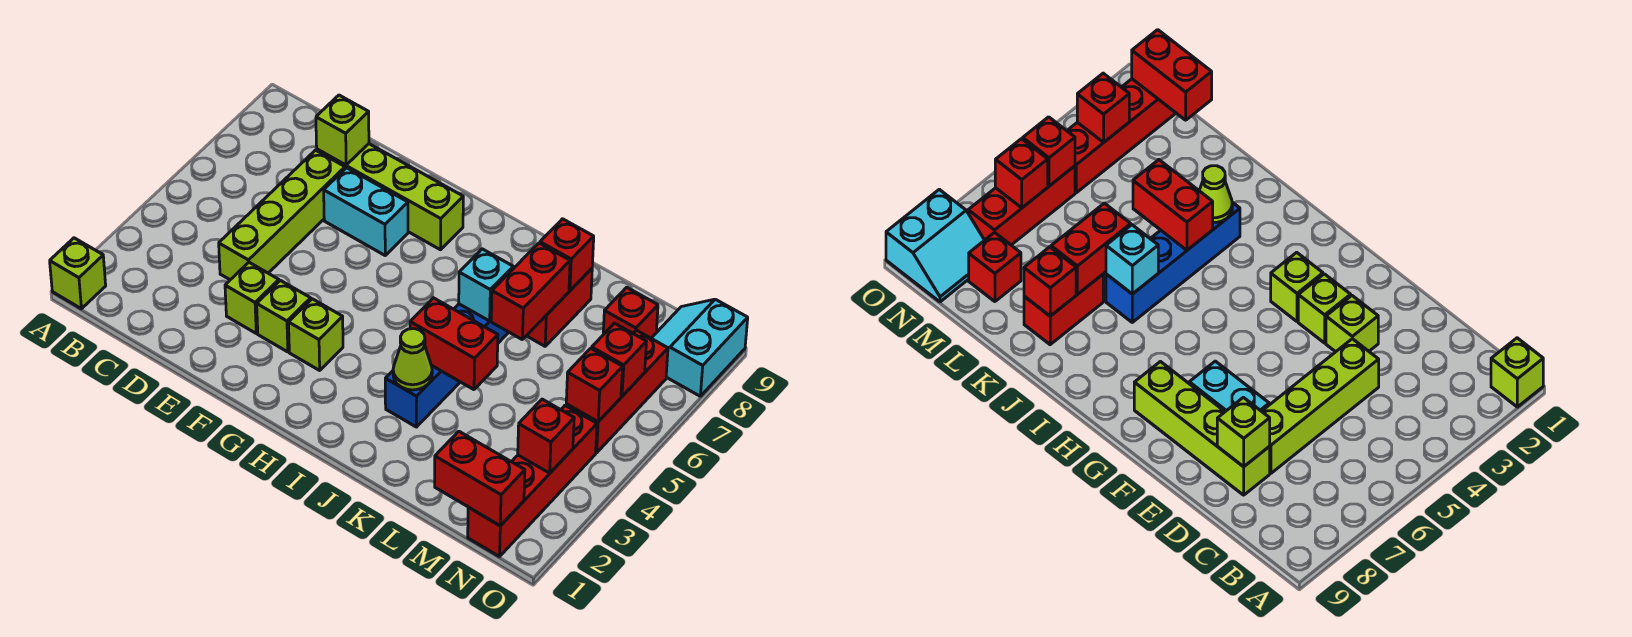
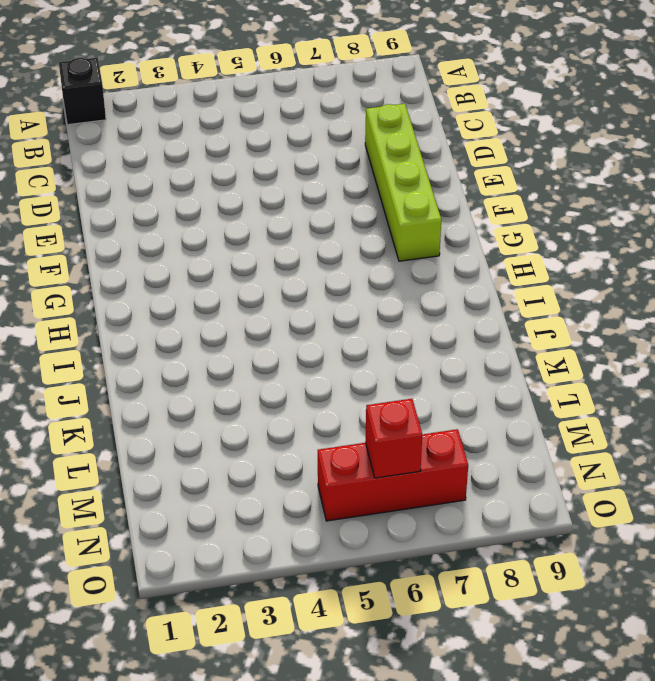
black brick A1 level 1 -> lime brick A1 level 1
none -> lime brick D4:D7 level 1
none -> lime brick E3 level 1
none -> cyan brick E7:F7 level 1

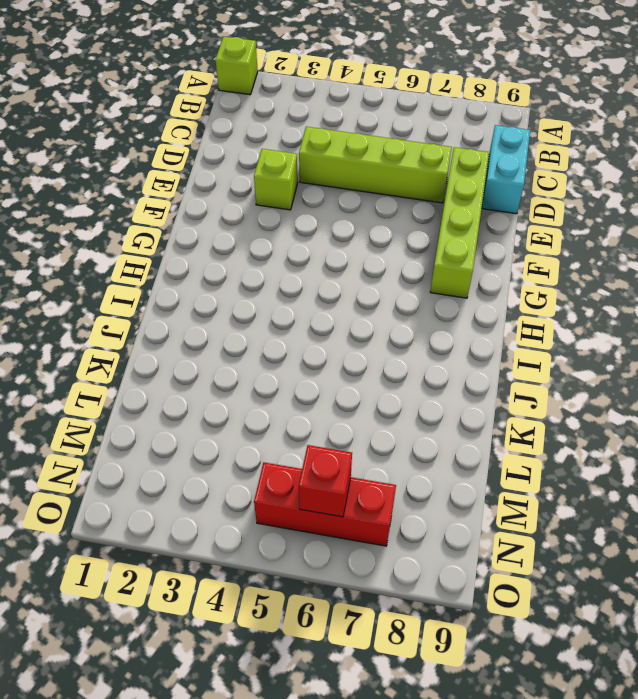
cyan brick C9:D9 level 1 -> cyan brick E7:F7 level 1
none -> lime brick F3 level 1
none -> lime brick G3 level 1
none -> blue brick J3:J6 level 1

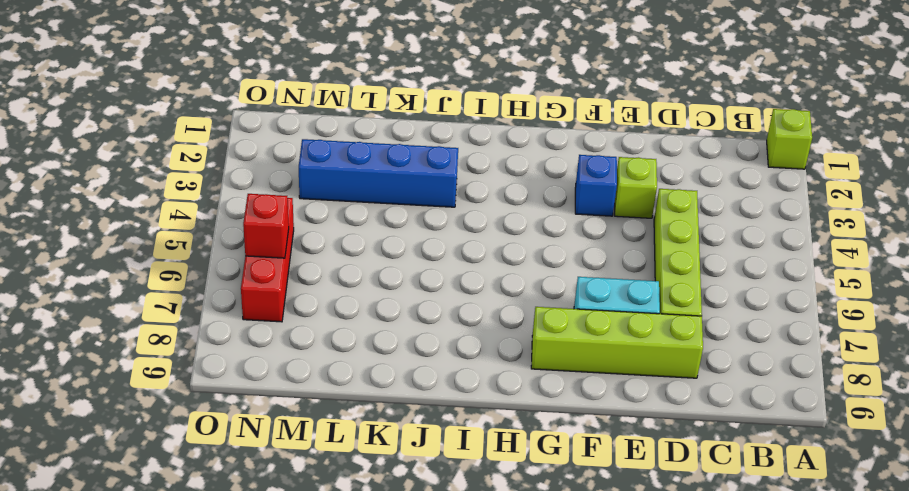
blue brick F3 level 1 -> lime brick F3 level 1
blue brick J3:M3 level 1 -> blue brick J3:J6 level 1
none -> lime brick G3 level 1
none -> red brick K7:K8 level 1
none -> red brick M8 level 1

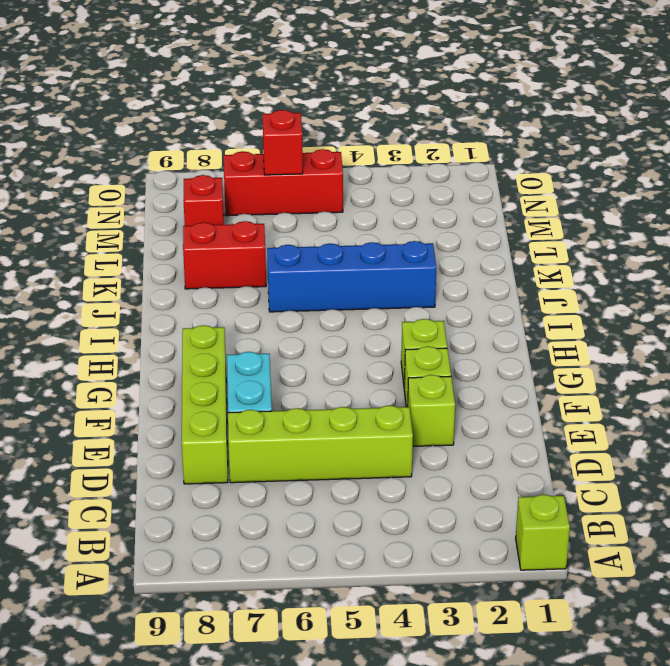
none -> red brick N1:N4 level 1
none -> cyan slope N8:O9 level 1 top O
none -> lime brick D8 level 2

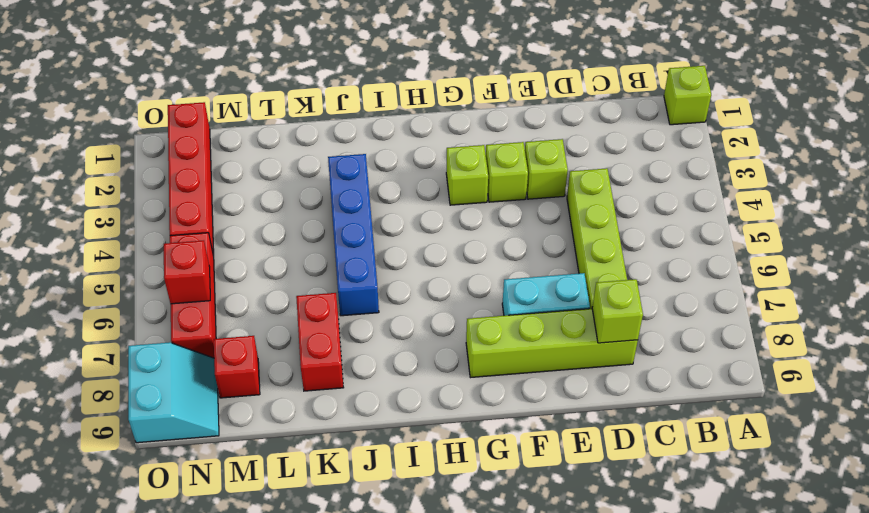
none -> lime cone J3 level 2
none -> red brick J4:K4 level 2
none -> cyan brick J6 level 2

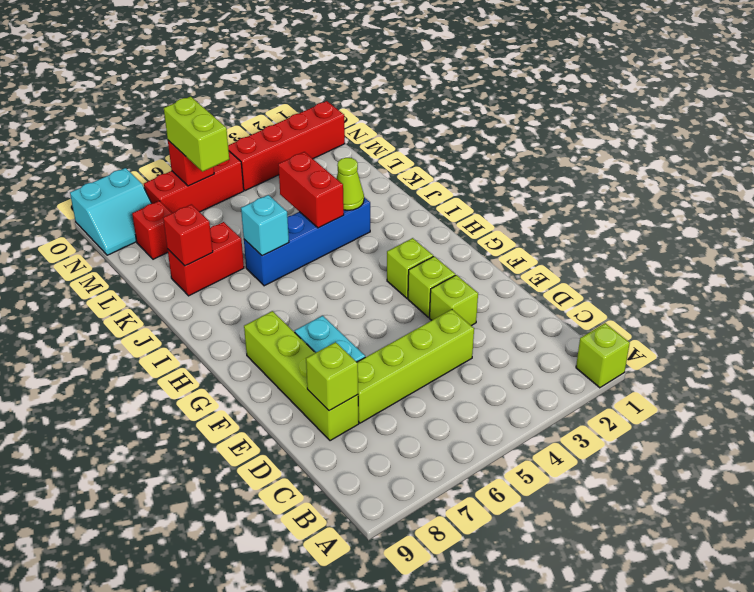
lime brick M6:N6 level 3 -> none
none -> red brick K6:K7 level 2
none -> red brick M1:N1 level 2
none -> red brick N3 level 2

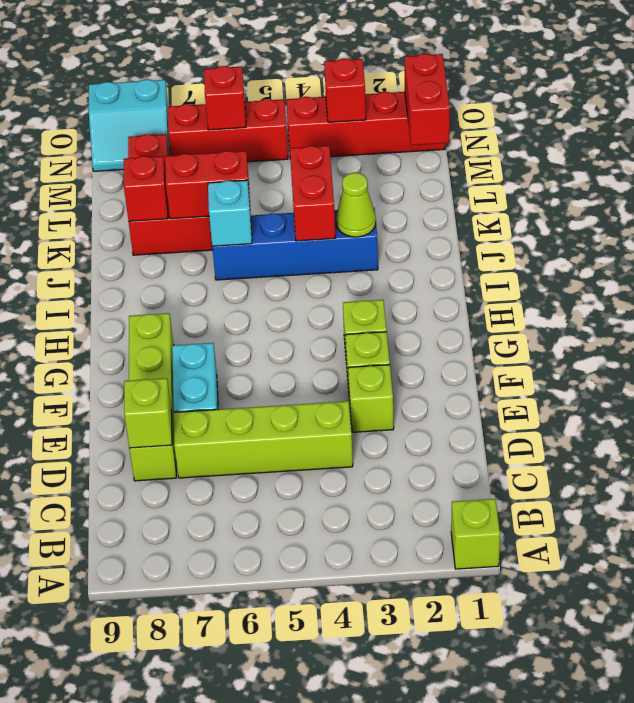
none -> red brick N5 level 2

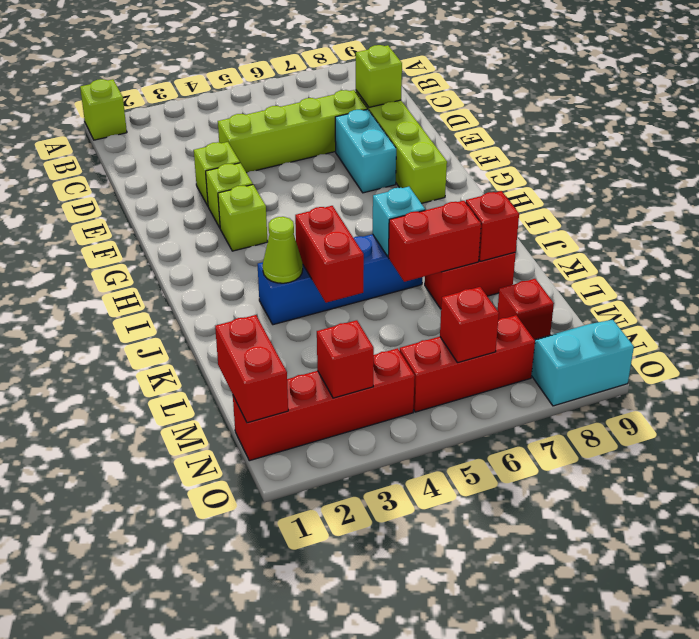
none -> red brick N5 level 2

